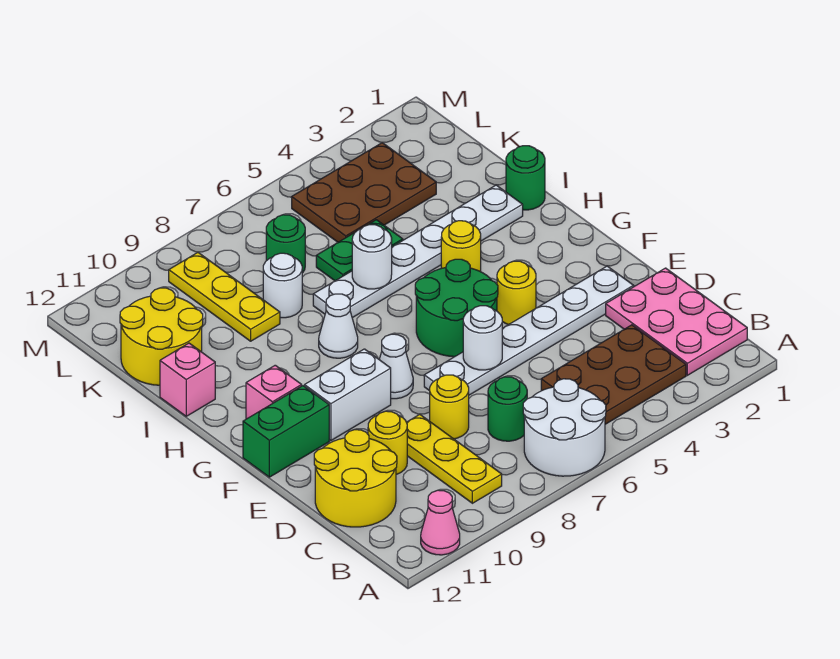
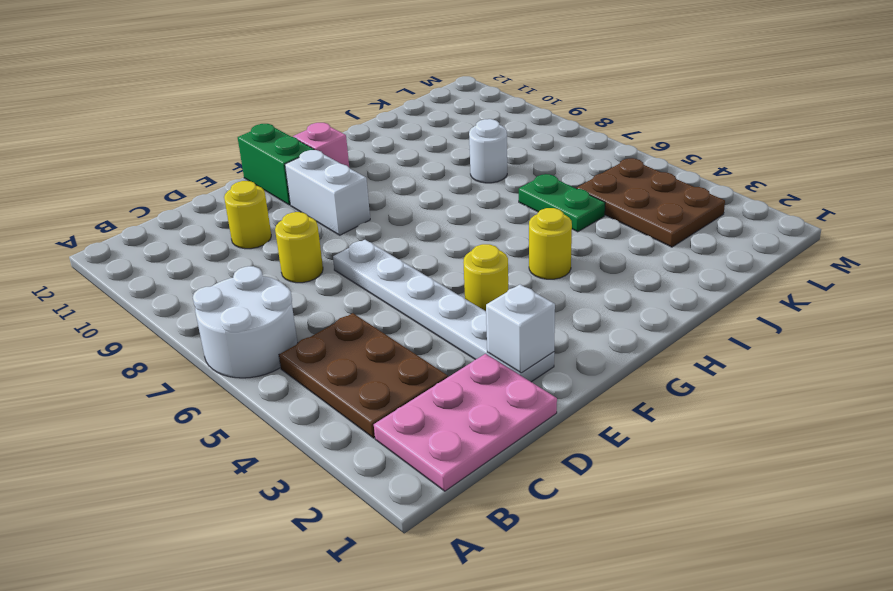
white brick E2 level 2 -> none
none -> pink cone A11 level 1
none -> yellow plate B9:D9 level 1
none -> green round brick C7 level 1

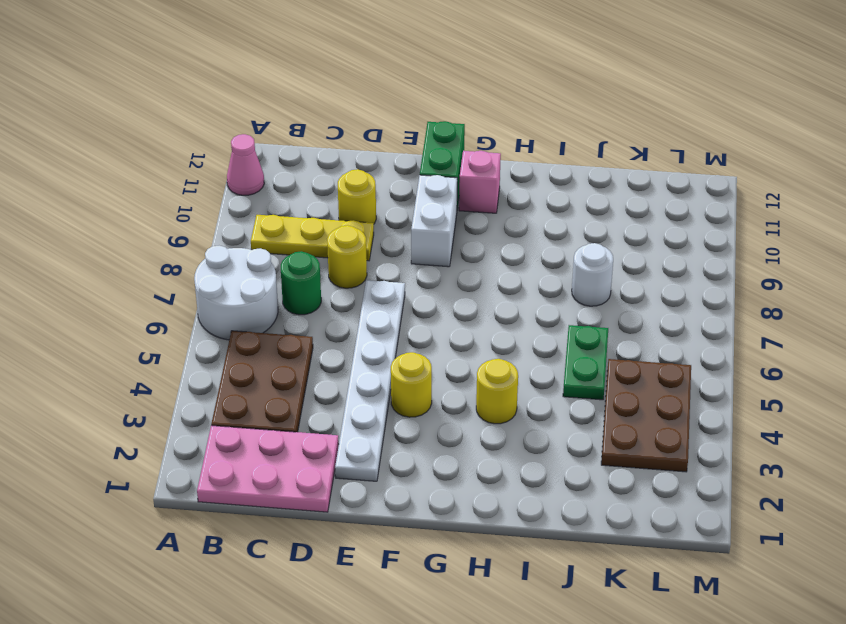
none -> yellow round brick C11:D12 level 1
none -> green round brick F5:G6 level 1
none -> white cone F8 level 1

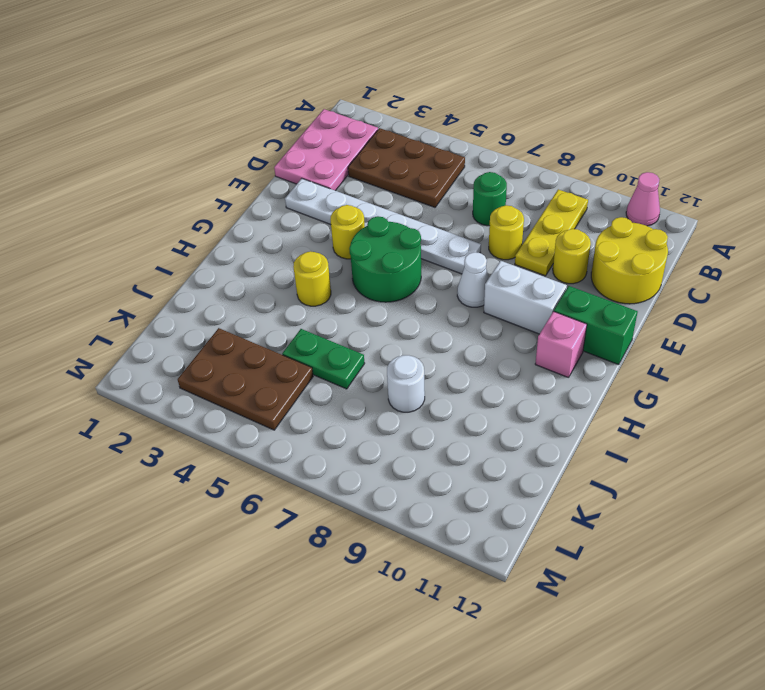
none -> white round brick A6:B7 level 1
none -> white cone H8 level 1
none -> green round brick I1 level 1

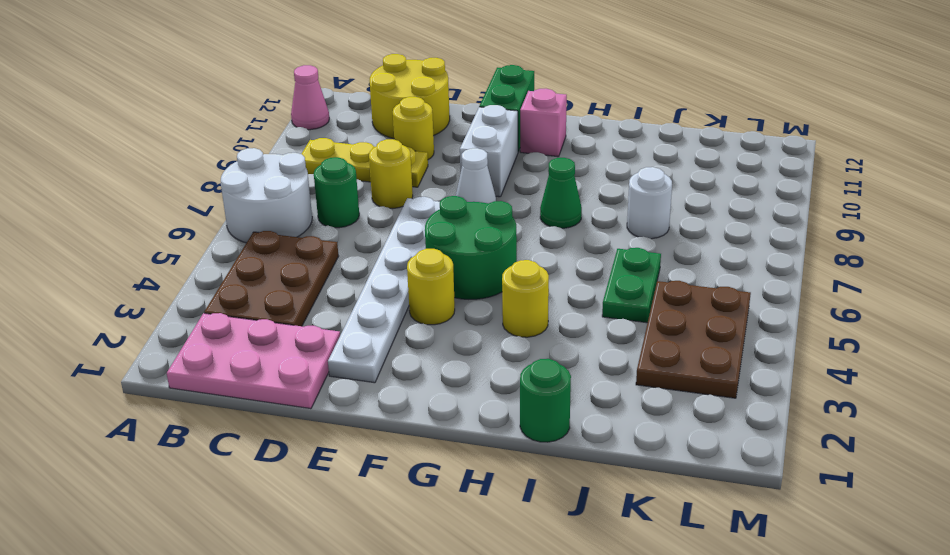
green cone H8 level 1 -> white cone H8 level 1
none -> white plate I2:I7 level 1
none -> pink brick I12 level 1
none -> yellow plate J9:L9 level 1

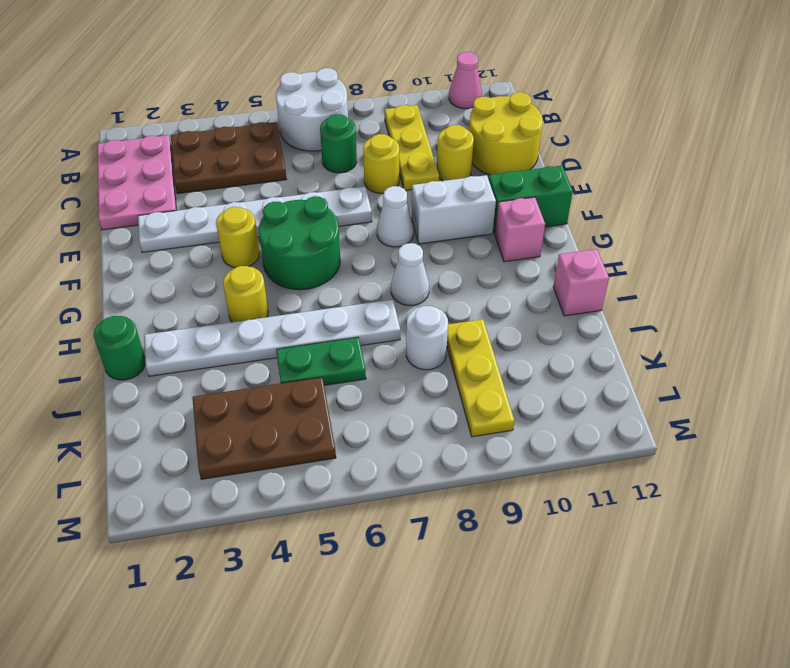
none -> yellow round brick J11:K12 level 1
none -> green round brick K7 level 1
none -> white round brick E6 level 2

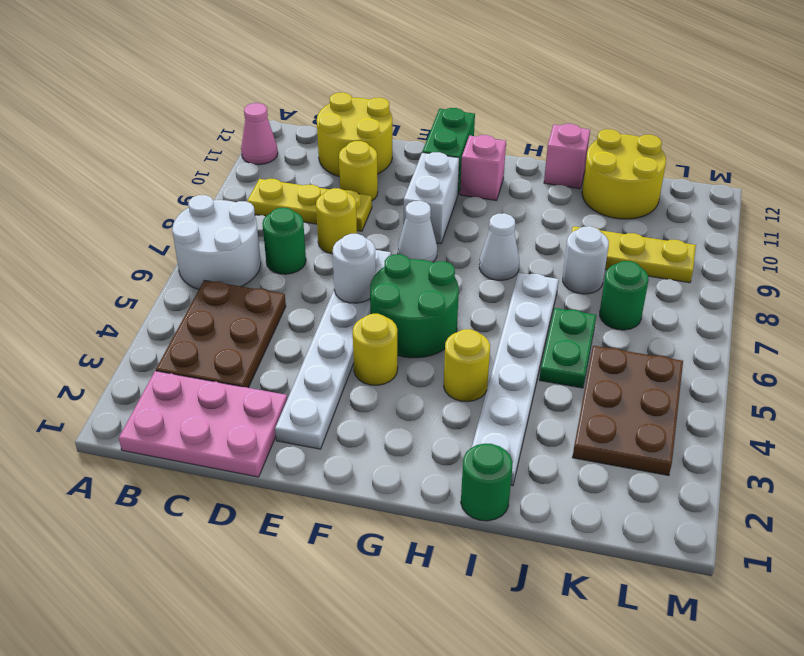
none -> white round brick I6 level 2

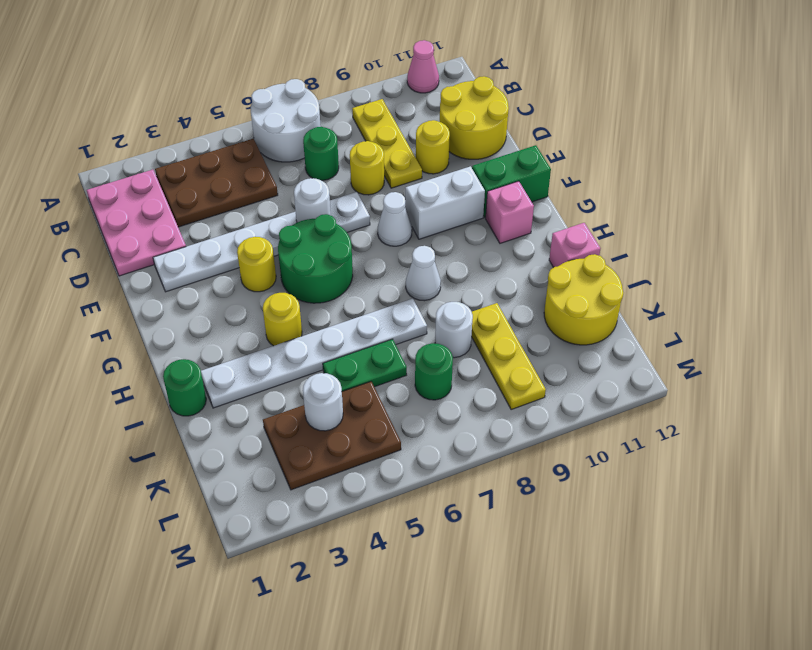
white round brick K4 level 2 -> white round brick I6 level 2

